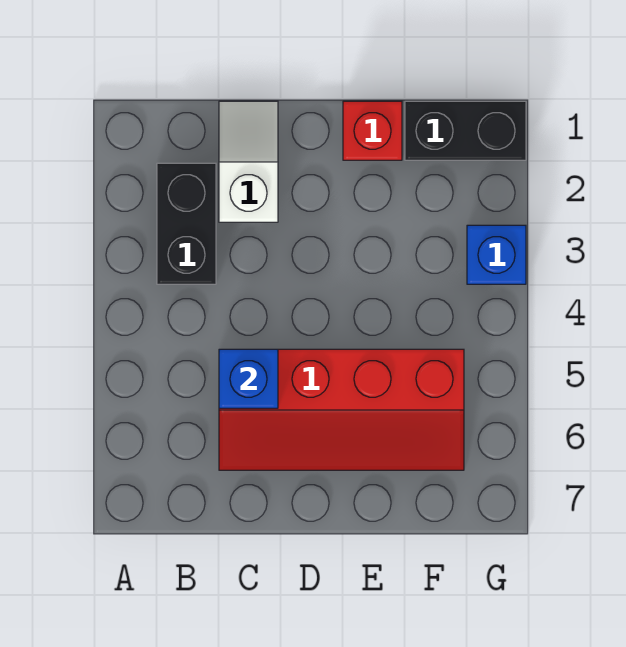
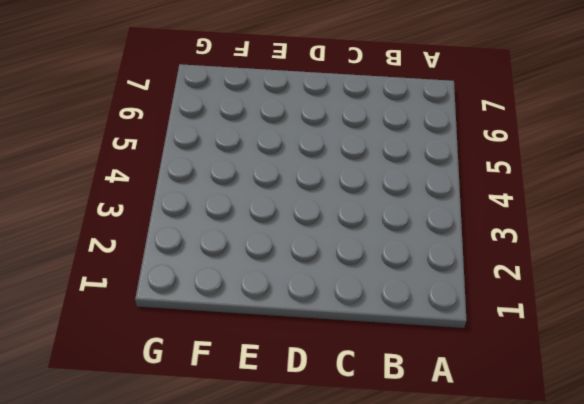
none -> black brick B2:B3 level 1
none -> white slope C1:C2 level 1 top 2

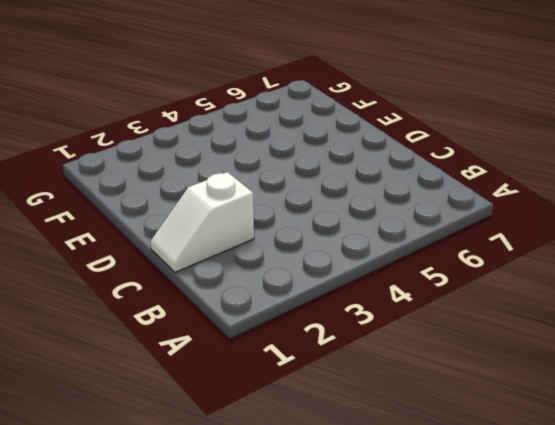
none -> black brick B2:B3 level 1
none -> red slope C5:F6 level 1 top 5

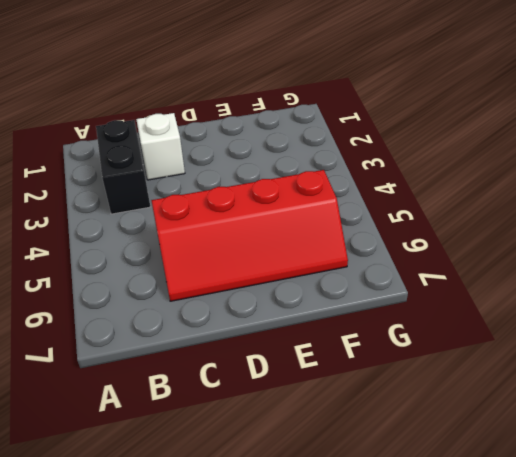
none -> red brick E1 level 1
none -> black brick F1:G1 level 1

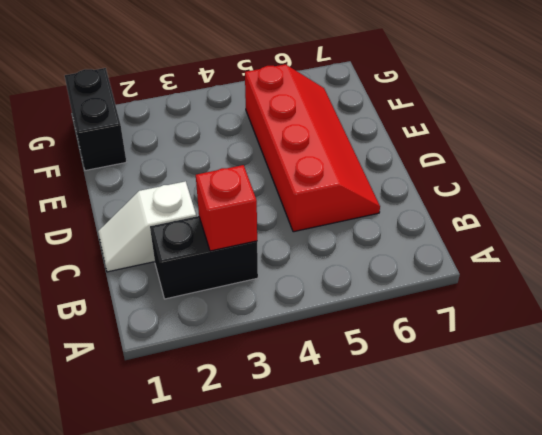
red brick B3 level 2 -> red brick E1 level 1
none -> blue brick G3 level 1
none -> blue brick C5 level 2

